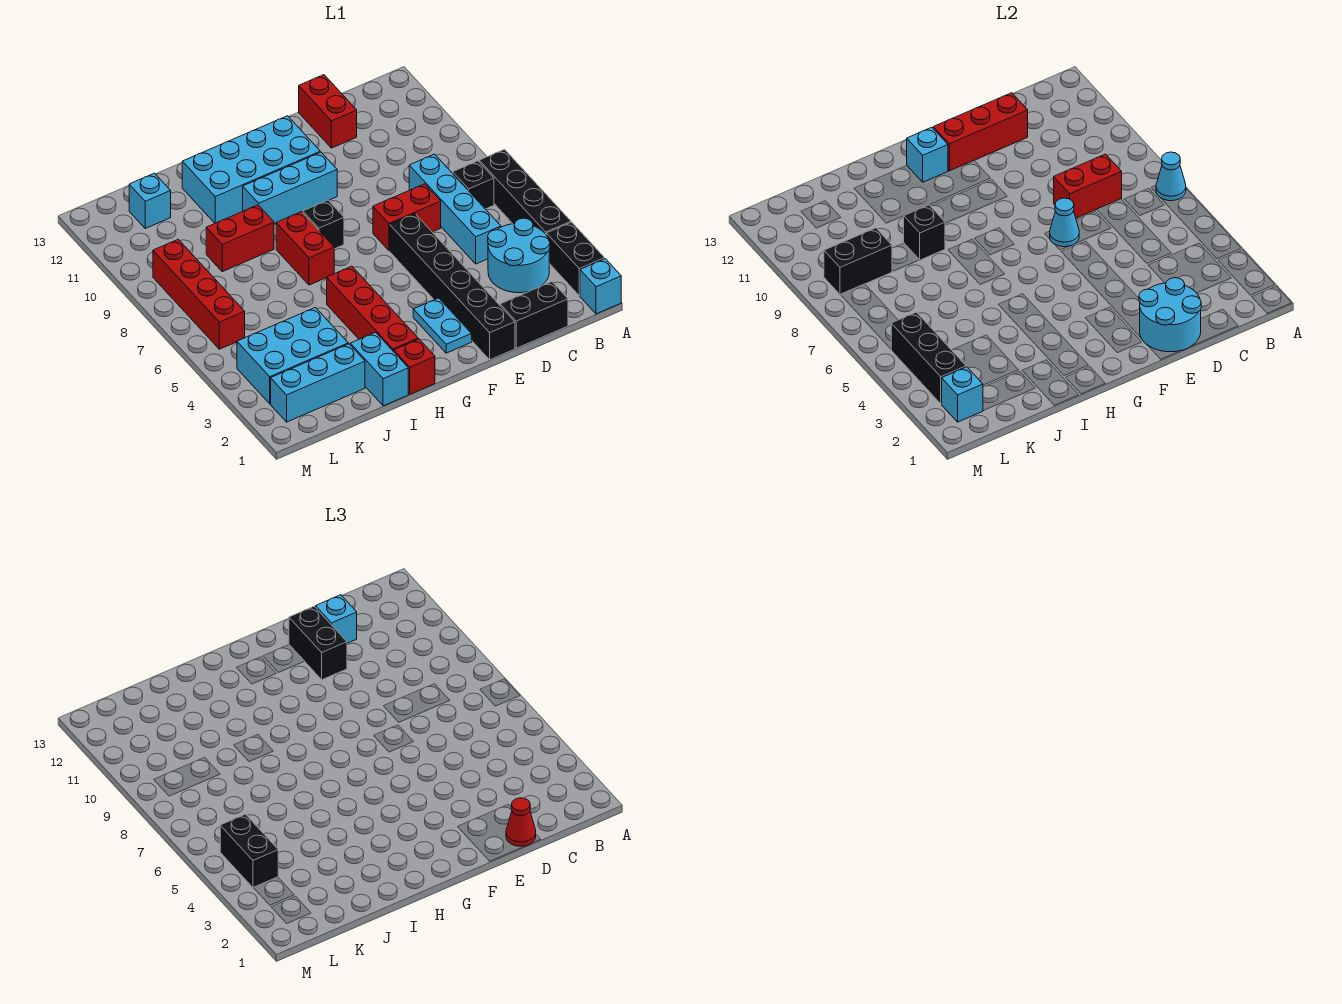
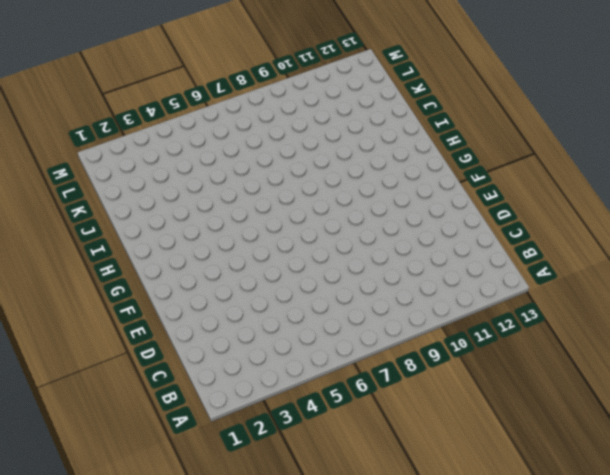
none -> cyan brick A1 level 1
none -> black brick A2:A3 level 1
none -> black brick A4:A7 level 1
none -> cyan round brick B3:C4 level 1

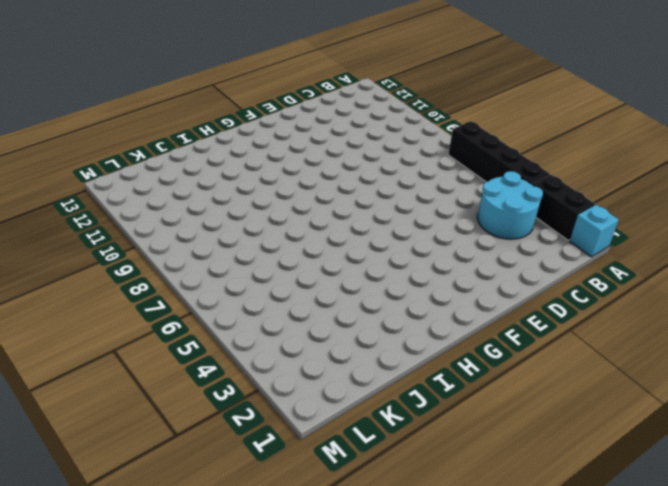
none -> black brick B7 level 1
none -> black brick C1:D1 level 1
none -> cyan brick C5:C8 level 1
none -> red brick D7:E7 level 1

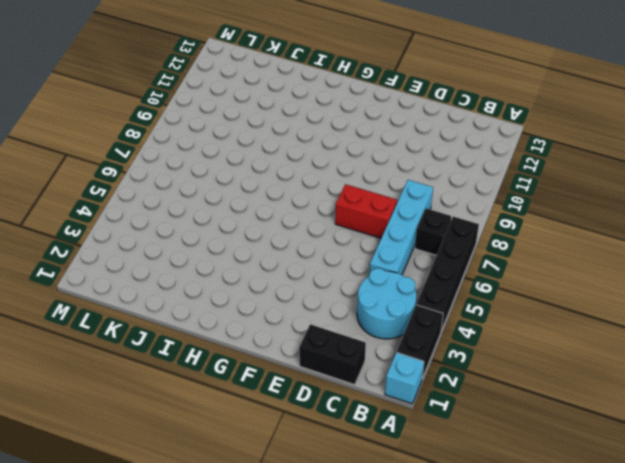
none -> red brick D12:D13 level 1
none -> black brick E1:E6 level 1
none -> cyan plate F2:F3 level 1
none -> cyan brick F10:H10 level 1

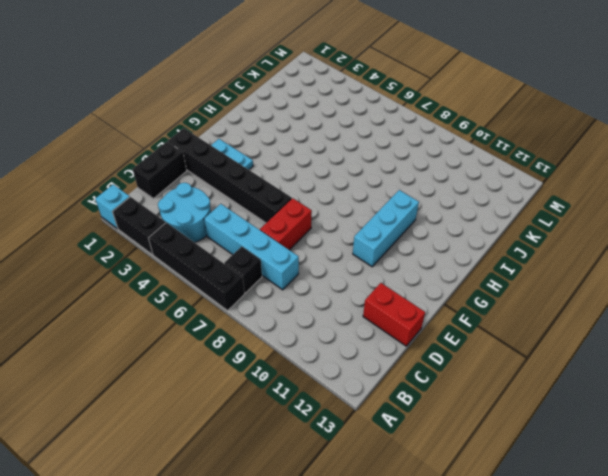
none -> cyan brick F11:I12 level 1
none -> black brick G8 level 1
none -> red brick H1 level 1
none -> red brick H2:H5 level 1

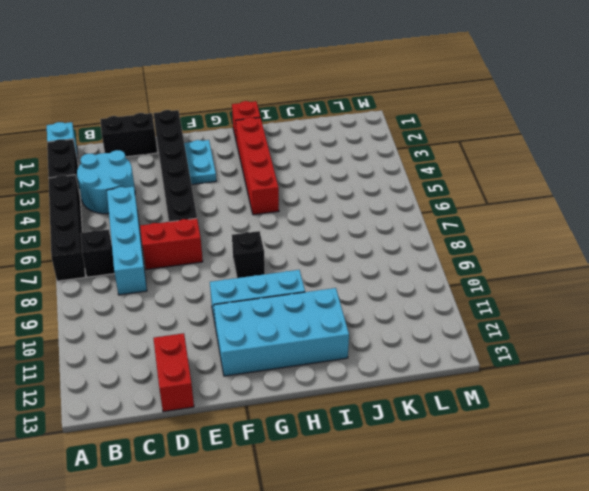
none -> red brick H7:H8 level 1
none -> cyan brick I1:I2 level 1
none -> red brick I9:J9 level 1
none -> cyan brick J2:L2 level 1

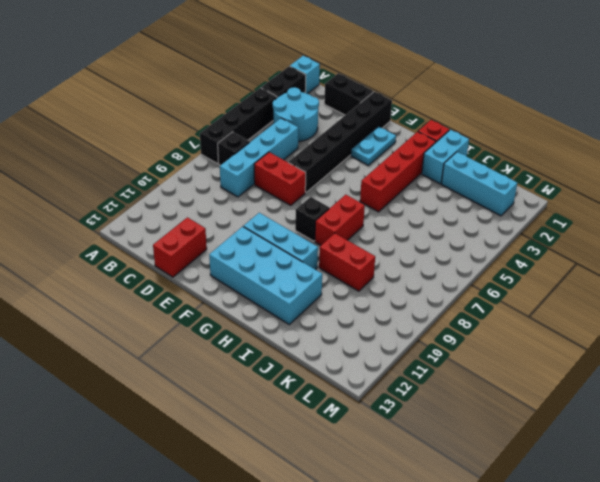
none -> cyan brick J3:L4 level 1
none -> cyan brick K12 level 1
none -> red brick L6:L9 level 1
none -> cyan cone A7 level 2

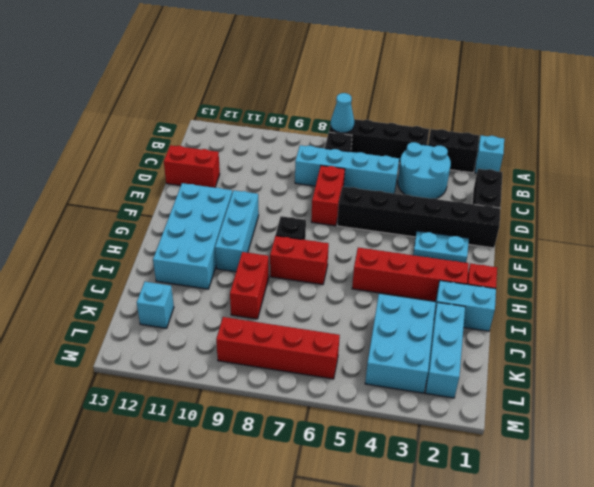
none -> red brick C8:D8 level 2
none -> cyan round brick D1:E2 level 2
none -> red brick D12:F12 level 2
none -> cyan cone E7 level 2

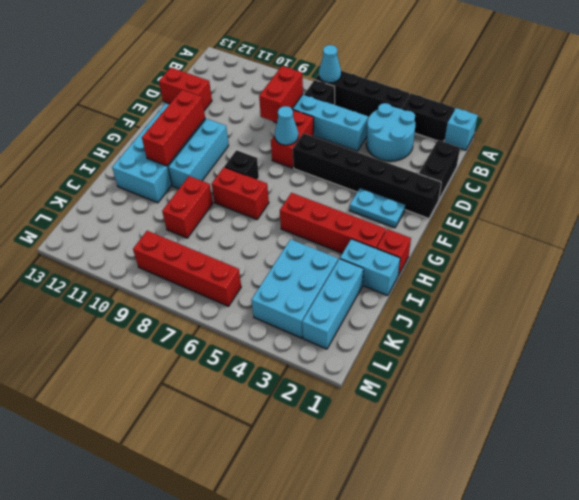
red brick F11:H11 level 2 -> red brick D12:F12 level 2
none -> cyan brick K12 level 1
none -> cyan round brick D1:E2 level 2
none -> cyan brick G12 level 2
none -> black brick I9 level 2

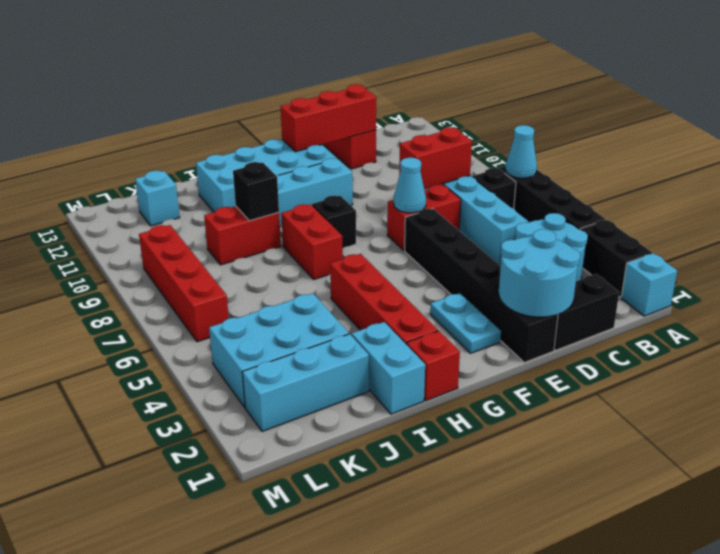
none -> cyan brick G12 level 2
none -> black brick K9:L9 level 2
none -> cyan brick L2 level 2
none -> black brick L3:L5 level 2

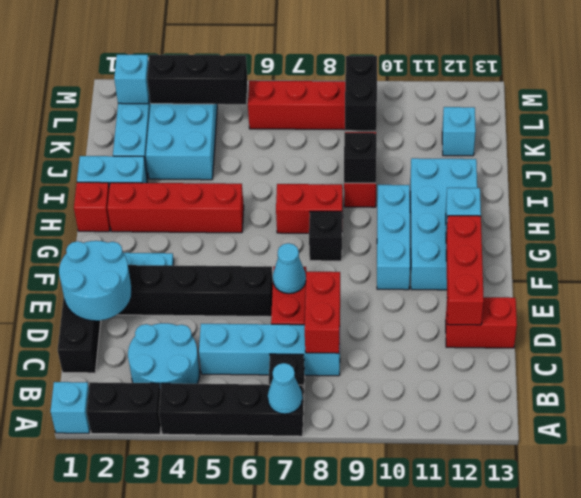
none -> red cone D1 level 3
none -> cyan brick D12 level 3
none -> black brick E11:E12 level 3
none -> black brick L4:L5 level 3

